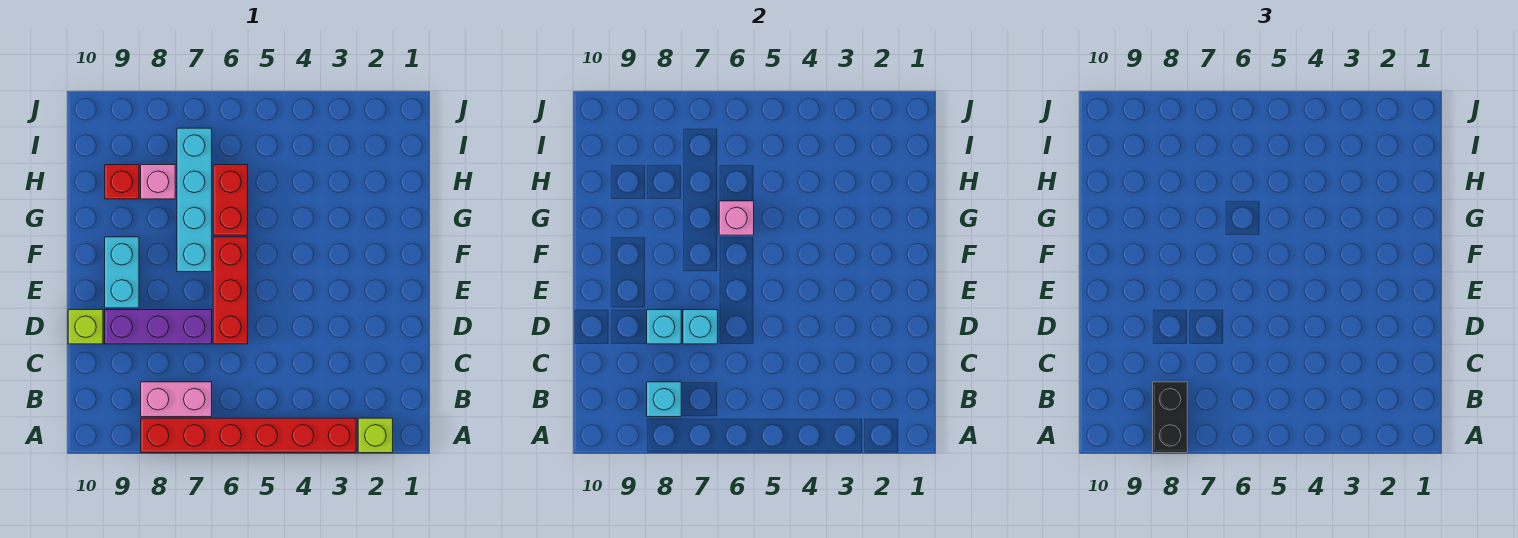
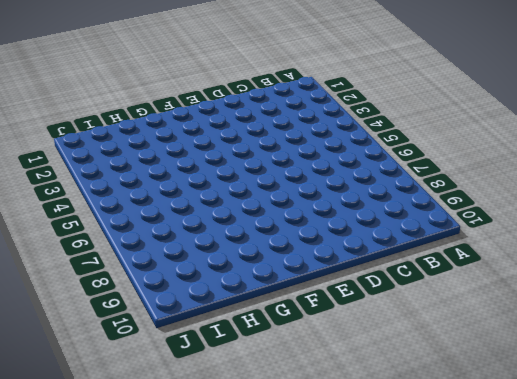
none -> lime brick A2 level 1
none -> red brick A3:A8 level 1
none -> pink brick B7:B8 level 1

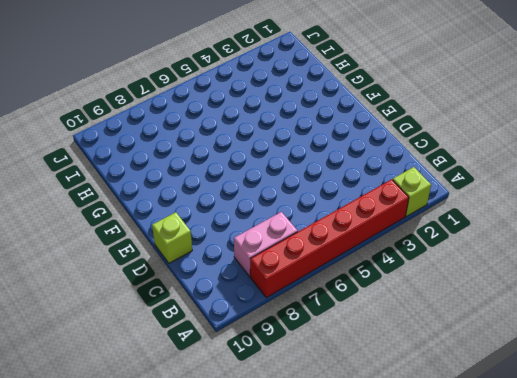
none -> red brick D6:F6 level 1
none -> purple brick D7:D9 level 1
none -> cyan brick E9:F9 level 1

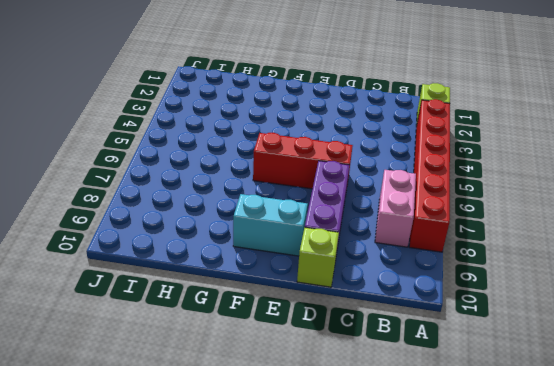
none -> cyan brick F7:I7 level 1
none -> red brick G6:H6 level 1
none -> pink brick H8 level 1

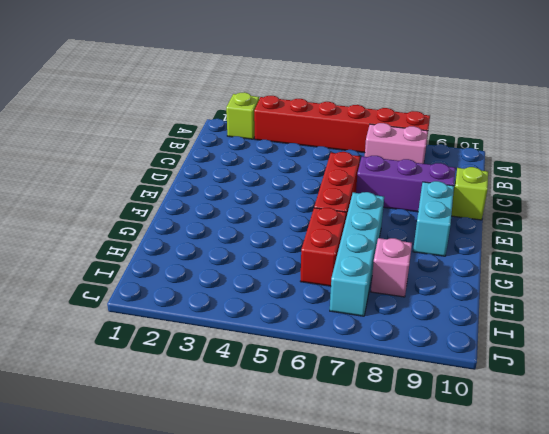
none -> red brick H9 level 1
none -> cyan brick B8 level 2
none -> cyan brick D7 level 2

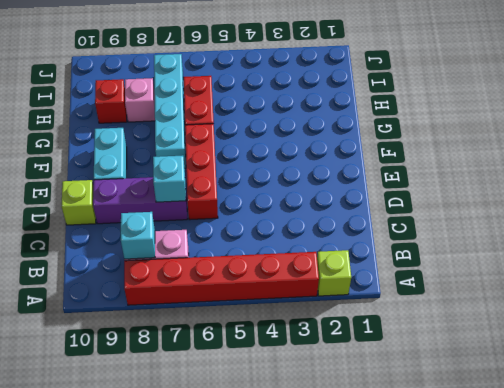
none -> cyan brick D8 level 2
none -> pink brick G6 level 2
none -> black brick A8:B8 level 3

